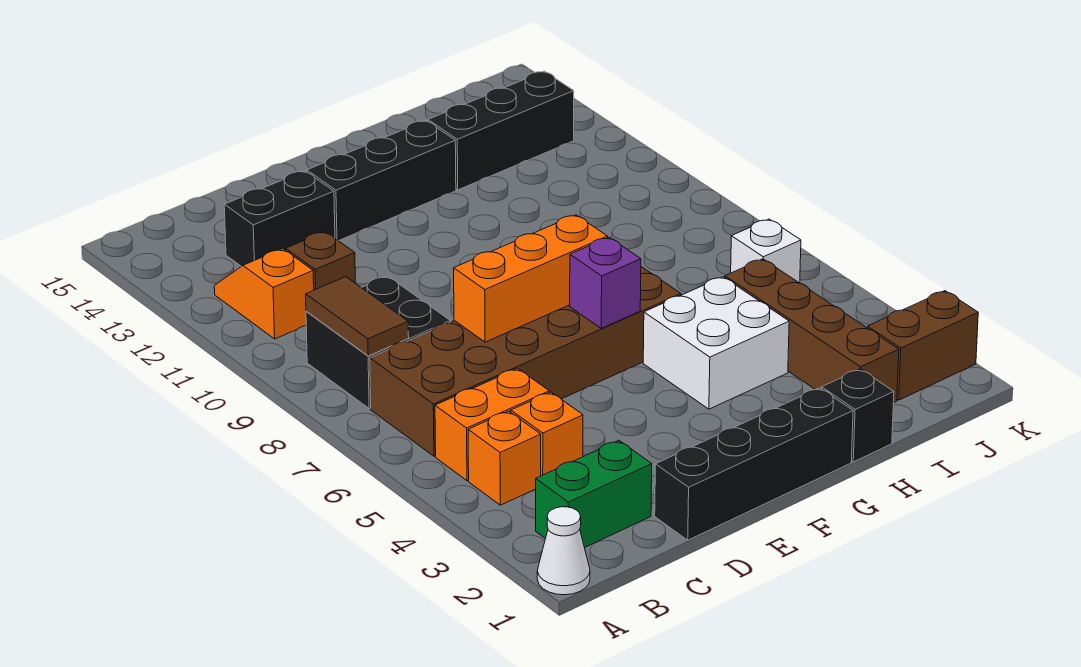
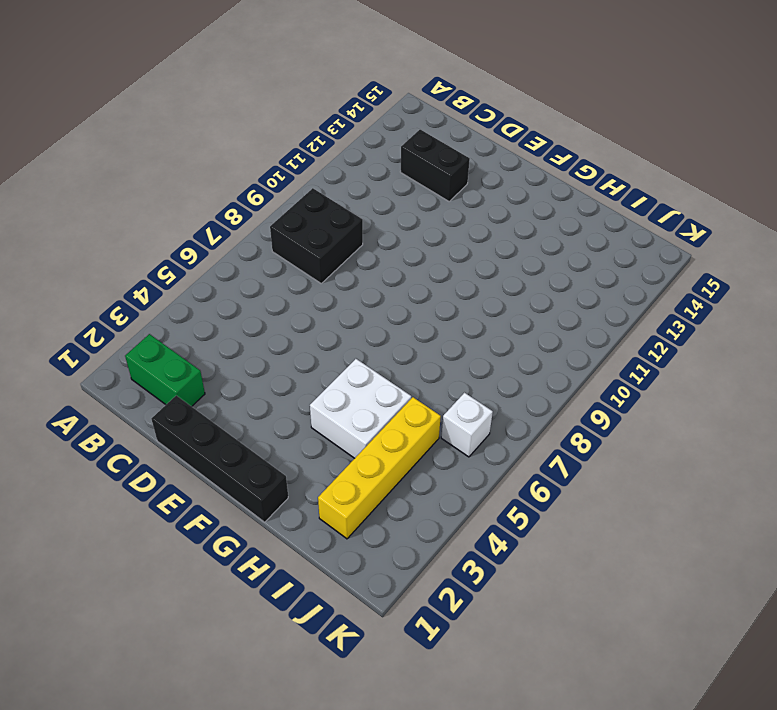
yellow brick I2:I5 level 1 -> brown brick I2:I5 level 1
none -> white cone A1 level 1
none -> orange brick B4 level 1
none -> orange brick B5:C5 level 1

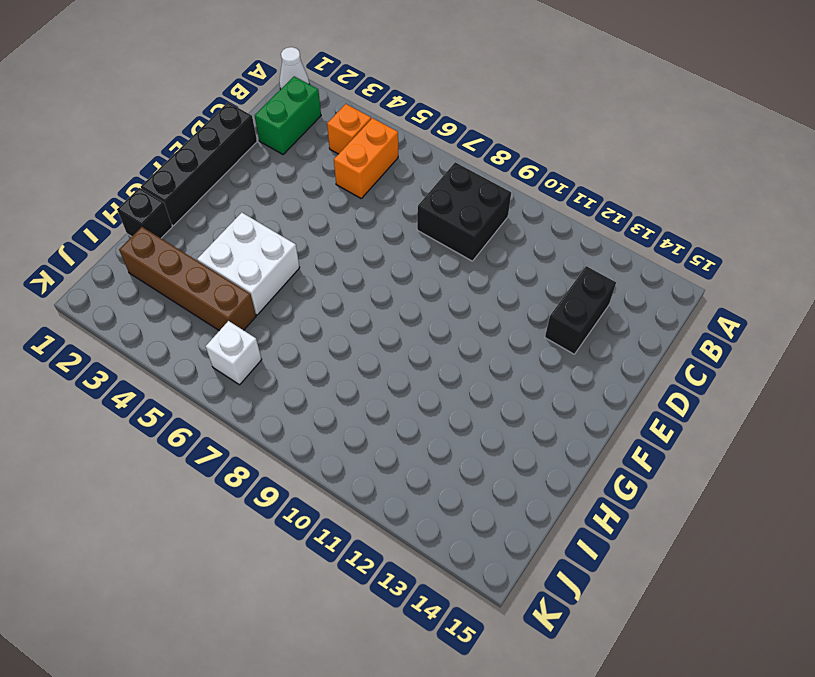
none -> brown brick B6:G7 level 1
none -> orange slope B11:B12 level 1 top 11
none -> orange brick C4 level 1

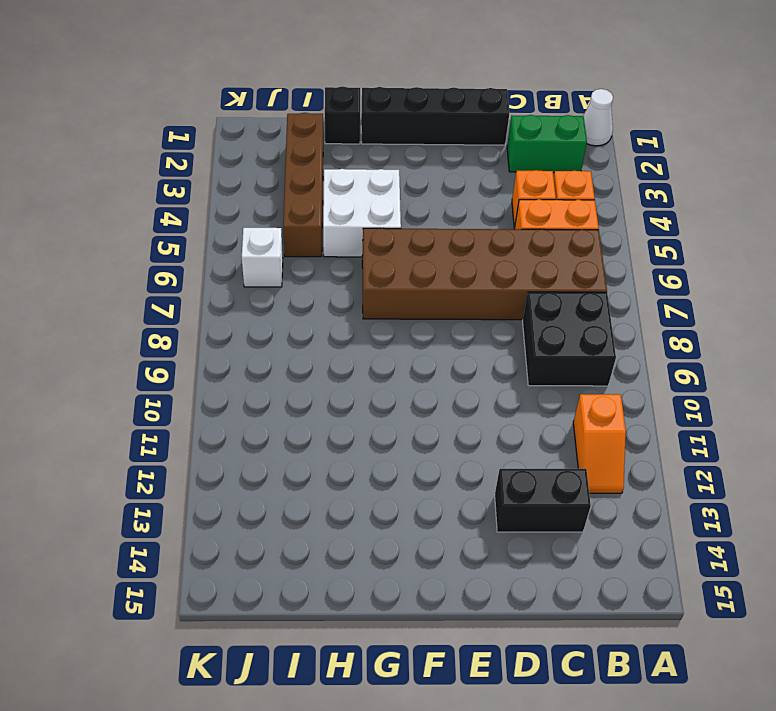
none -> brown brick C11 level 1
none -> black brick E13:G13 level 1
none -> black brick H13:J13 level 1

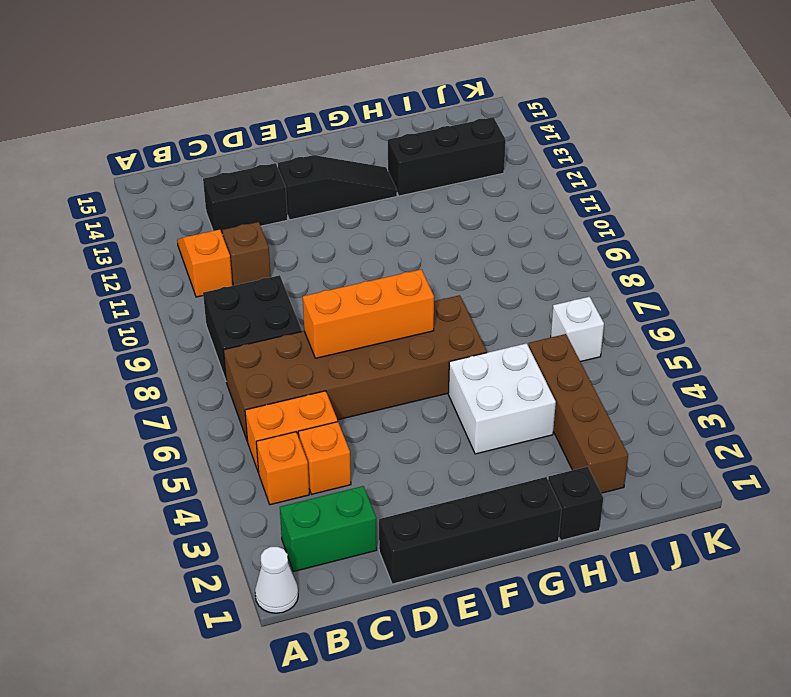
black slope E13:G13 level 1 top E -> black brick E13:G13 level 1
none -> brown brick J2:K2 level 1
none -> brown tile B8:B9 level 2
none -> purple brick F6 level 2

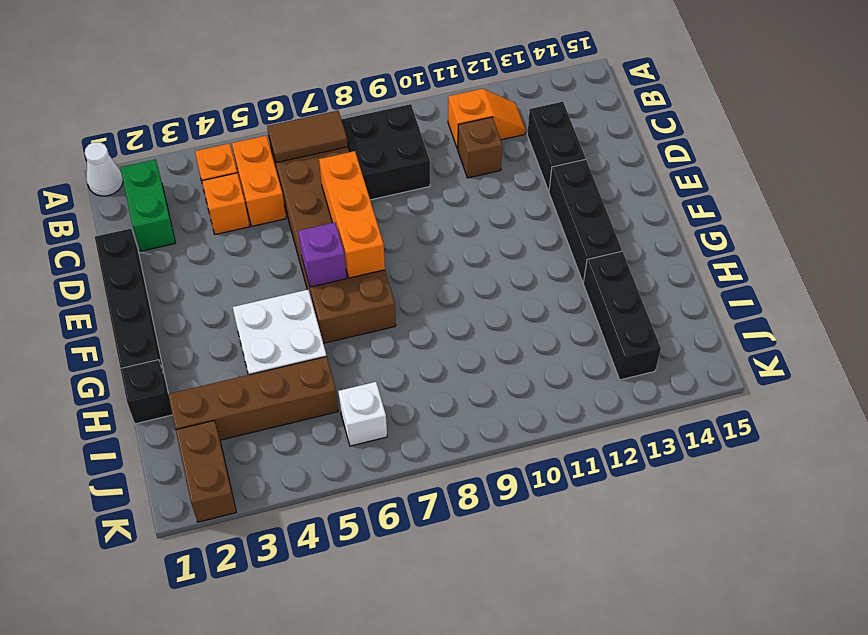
brown tile B6:B7 level 2 -> brown tile B8:B9 level 2

